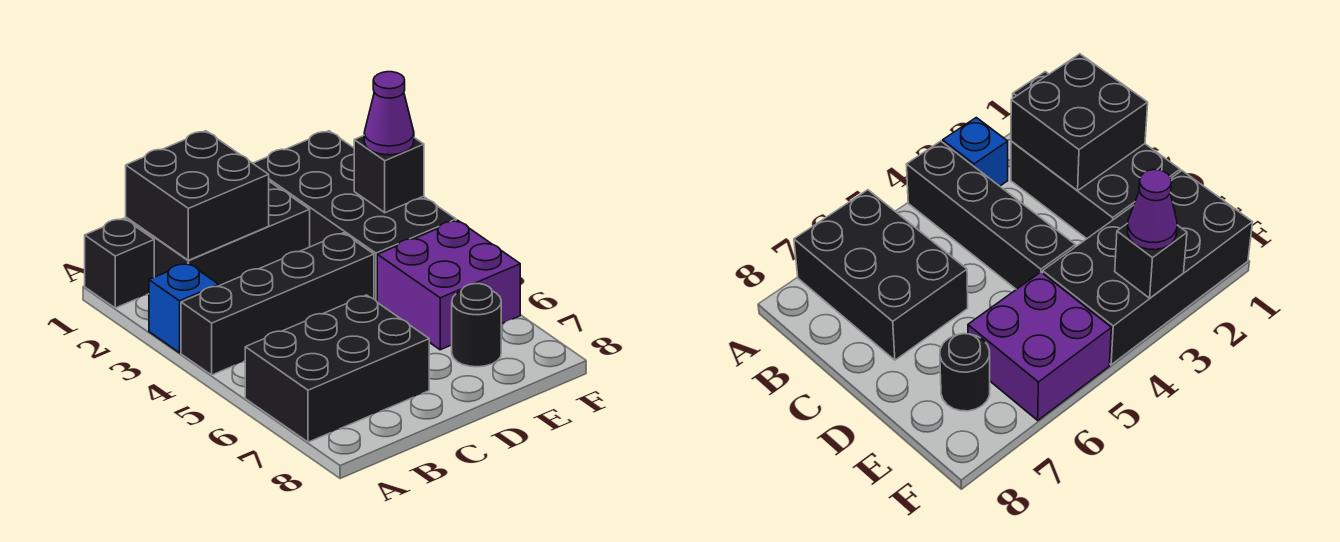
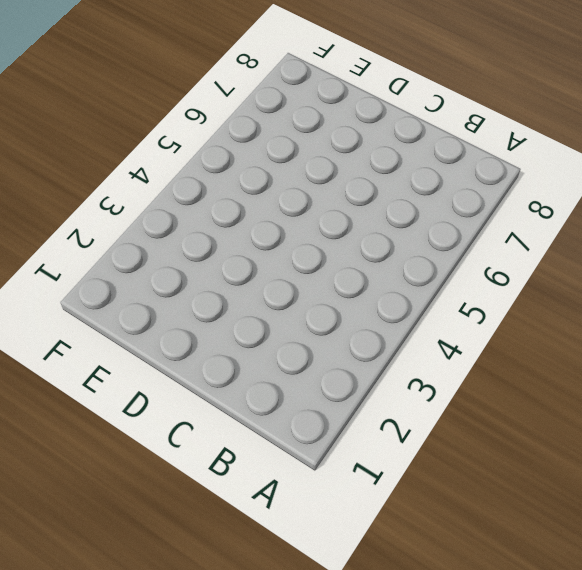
none -> black brick A1 level 1
none -> blue brick A3 level 1

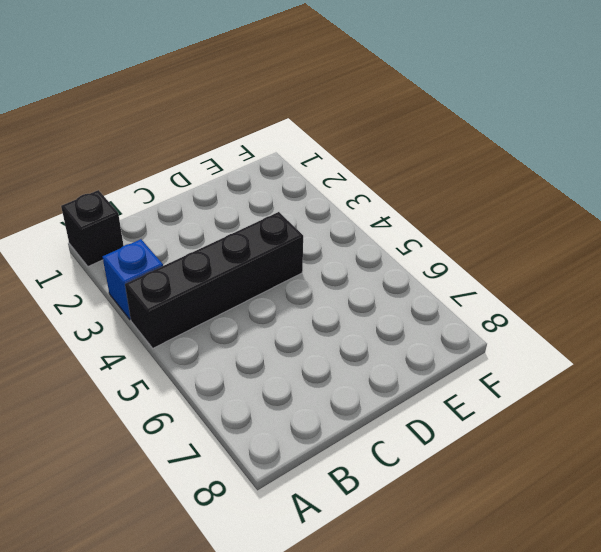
none -> black brick A6:C7 level 1
none -> black brick B1:D2 level 1

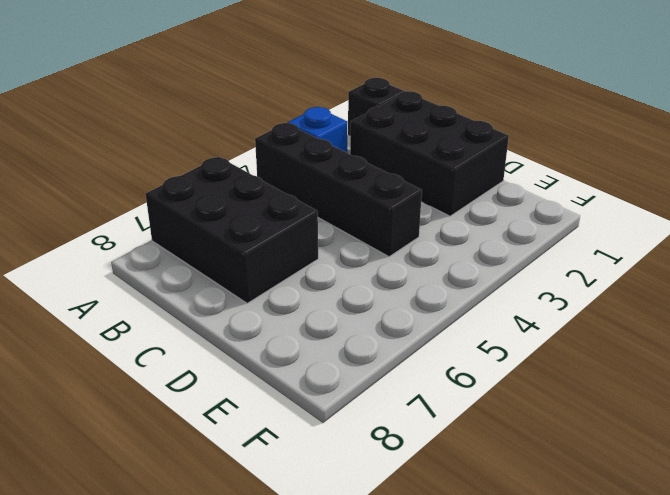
none -> black brick E1:F4 level 1
none -> purple brick E5:F6 level 1

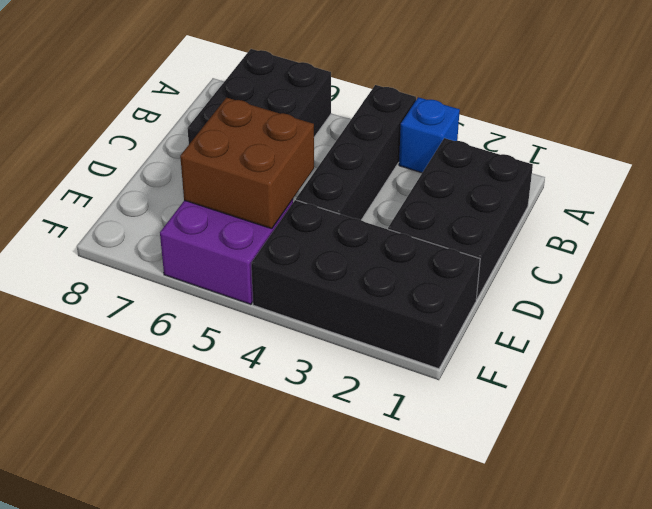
brown brick D5:E6 level 2 -> none
none -> black brick A1 level 1
none -> black round brick E7 level 1

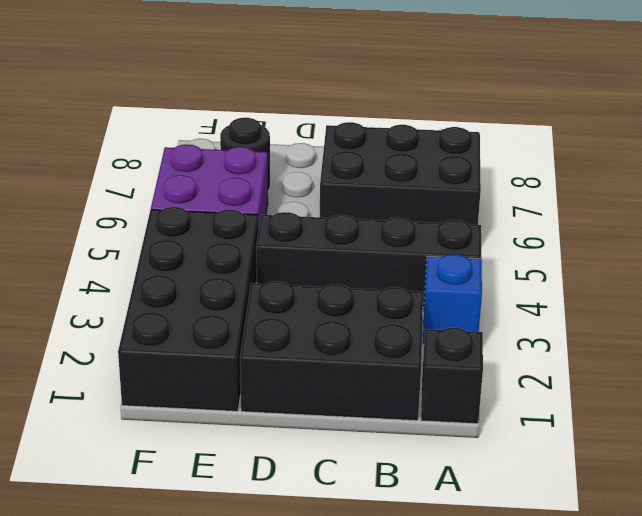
none -> black brick B1:C2 level 2
none -> black brick F3 level 2

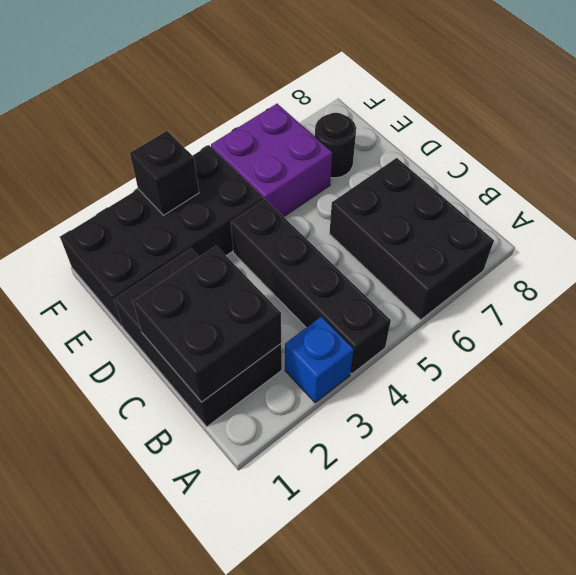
none -> black brick A1 level 1
none -> purple cone F3 level 3

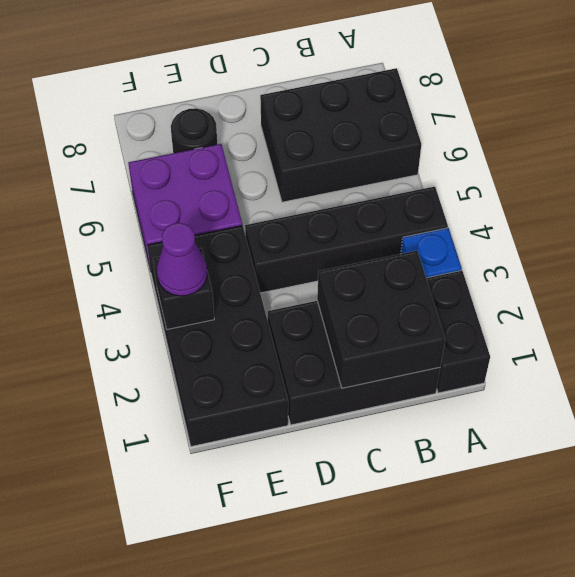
black brick A1:A2 level 1 -> black brick A1 level 1

